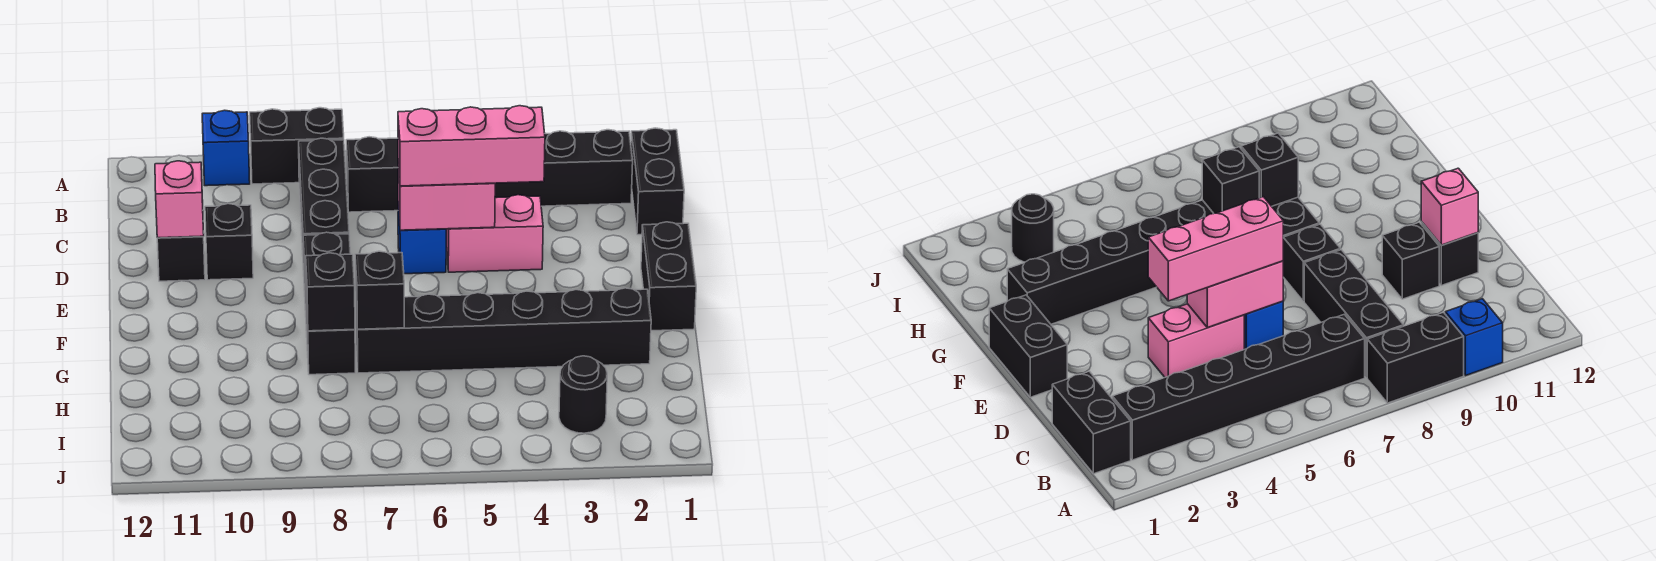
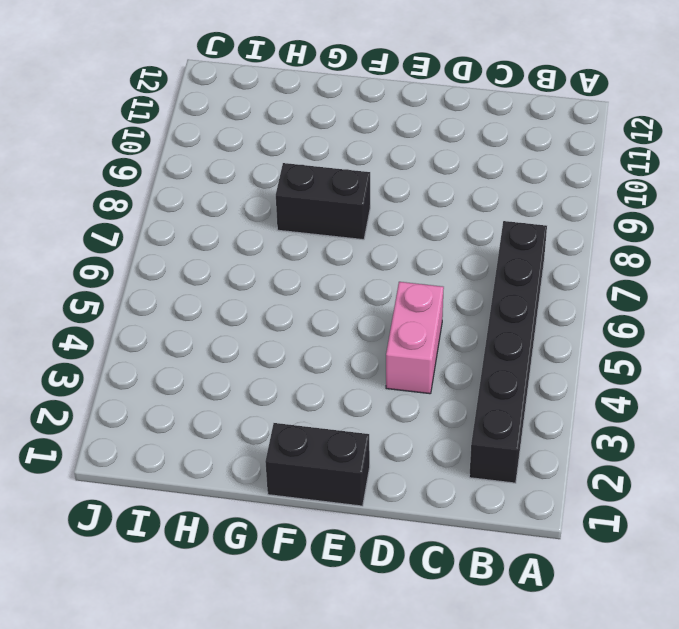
none -> black brick A8:A9 level 1
none -> blue brick A10 level 1
none -> black brick B1:C1 level 1

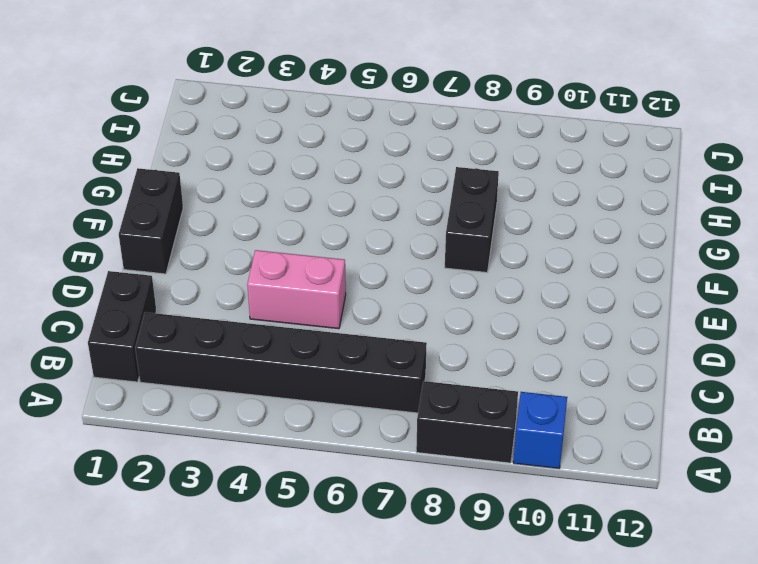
none -> black brick B8:D8 level 1
none -> blue brick D6 level 1
none -> black brick D10 level 1

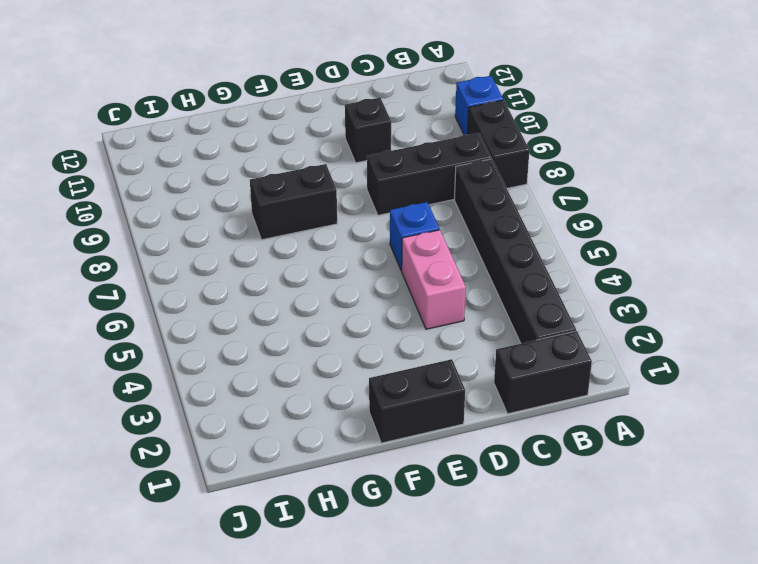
none -> black brick D11 level 1
none -> black brick E8 level 1
none -> black brick G2:G7 level 1

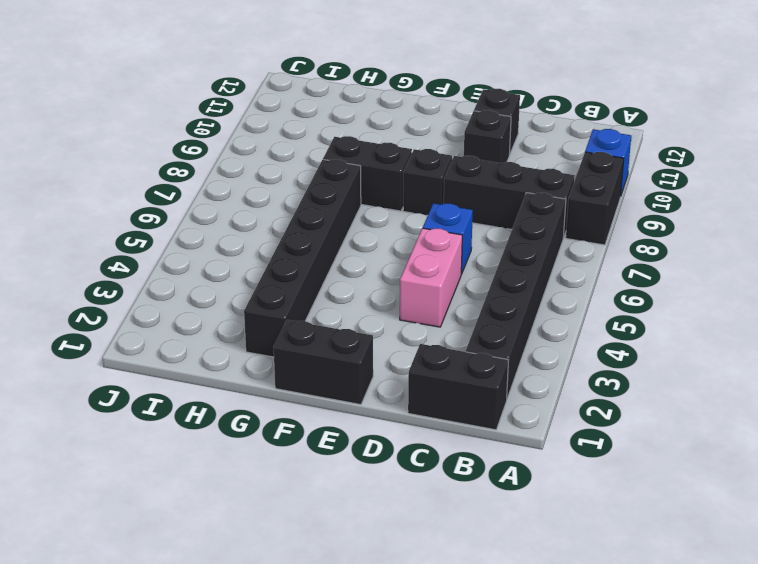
none -> black round brick I3 level 1
none -> pink brick D5:D6 level 2
none -> pink brick D11 level 2

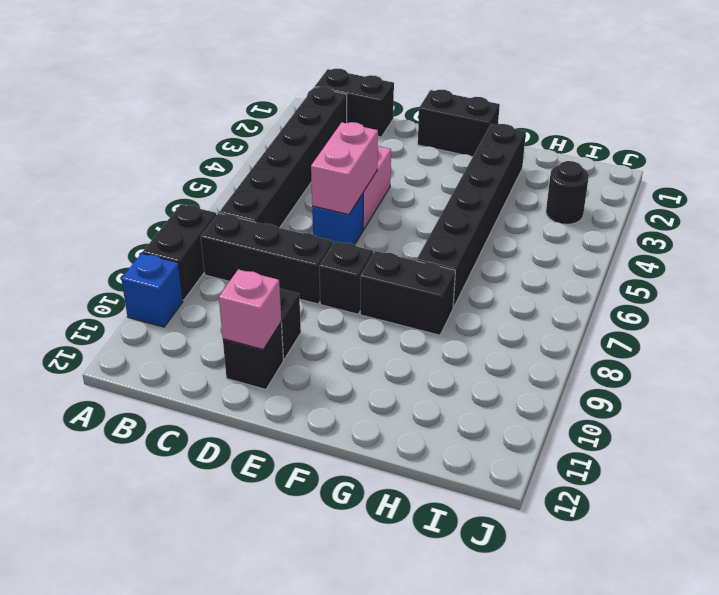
none -> black brick G7 level 2
none -> black brick G8 level 2
none -> pink brick D4:D6 level 3

